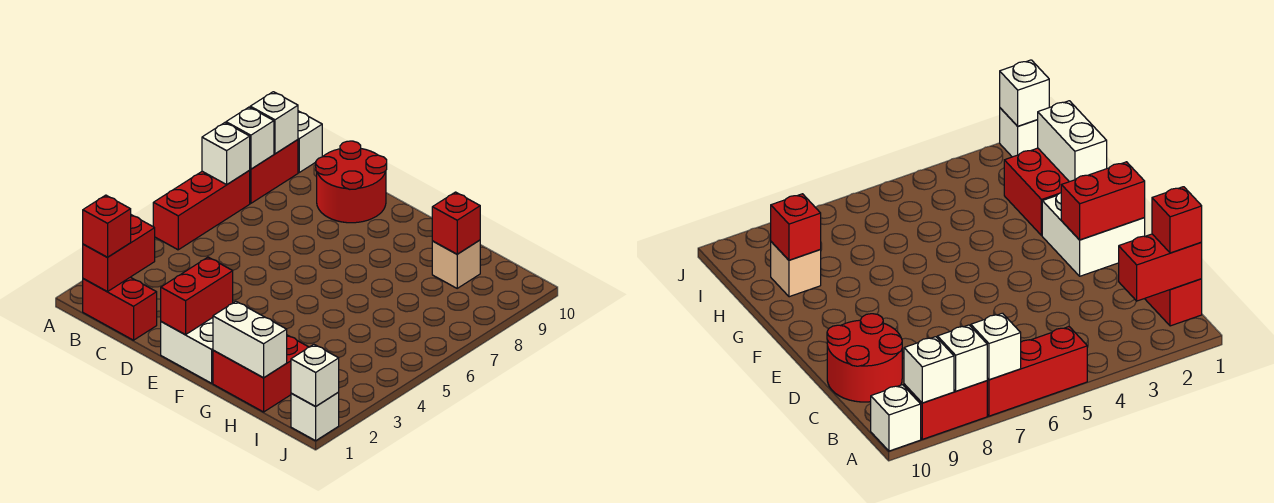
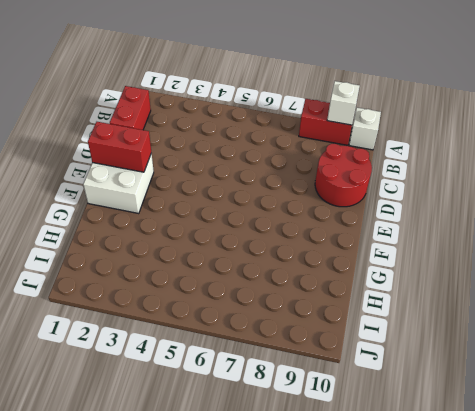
none -> red brick A5:A7 level 1
none -> red brick G1:H2 level 1
none -> tan brick H9 level 1

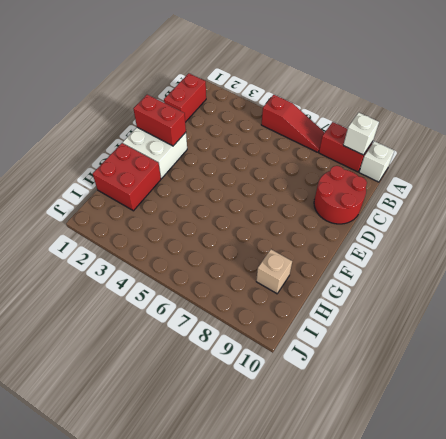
red slope A5:A7 level 1 top 5 -> red brick A5:A7 level 1
none -> white brick J1 level 1
none -> white brick A7 level 2
none -> white brick A8 level 2

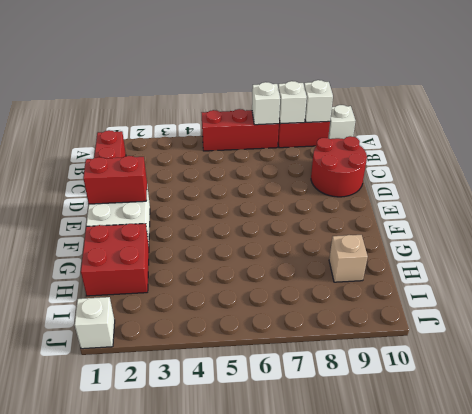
none -> red brick B1:B2 level 2
none -> white brick G1:H1 level 2
none -> red brick H9 level 2

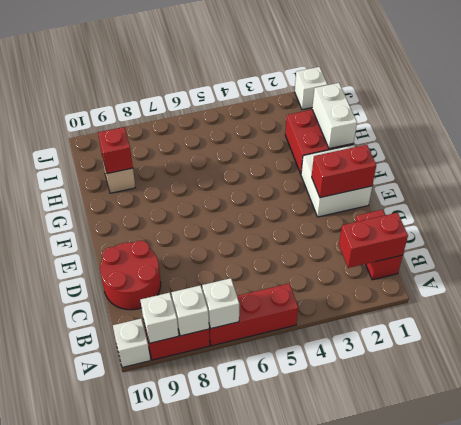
none -> white brick J1 level 2
none -> red brick B1 level 3

